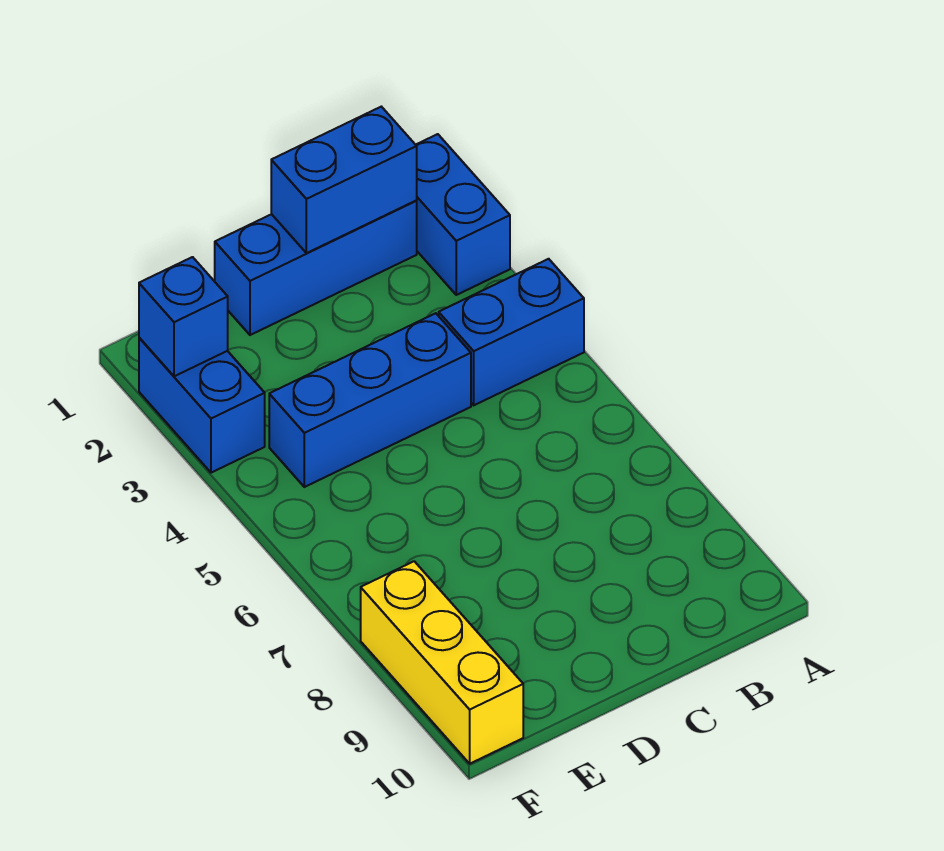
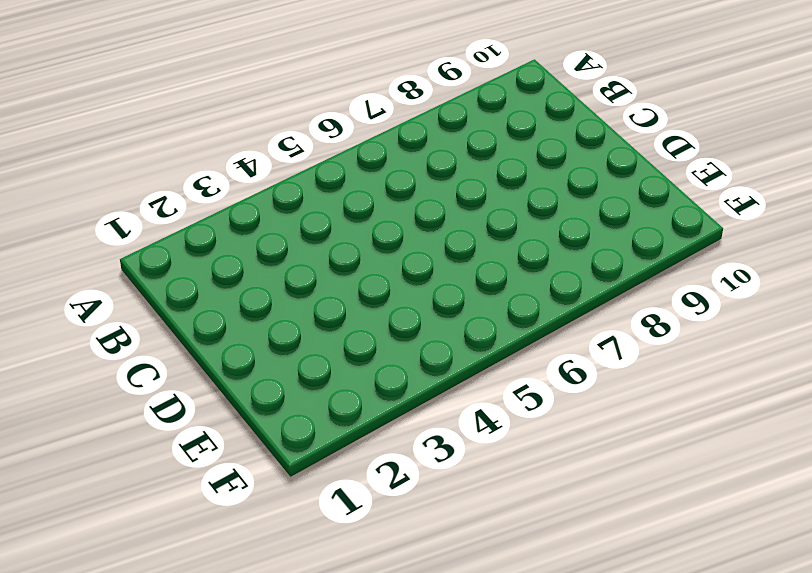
none -> blue brick A1:A2 level 1
none -> blue brick A4:B4 level 1

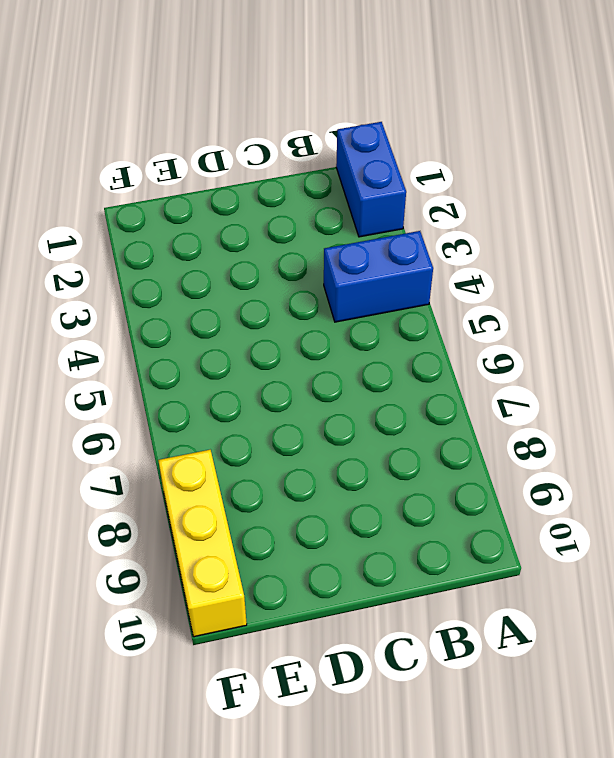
none -> blue brick B1:D1 level 1
none -> blue brick C4:E4 level 1

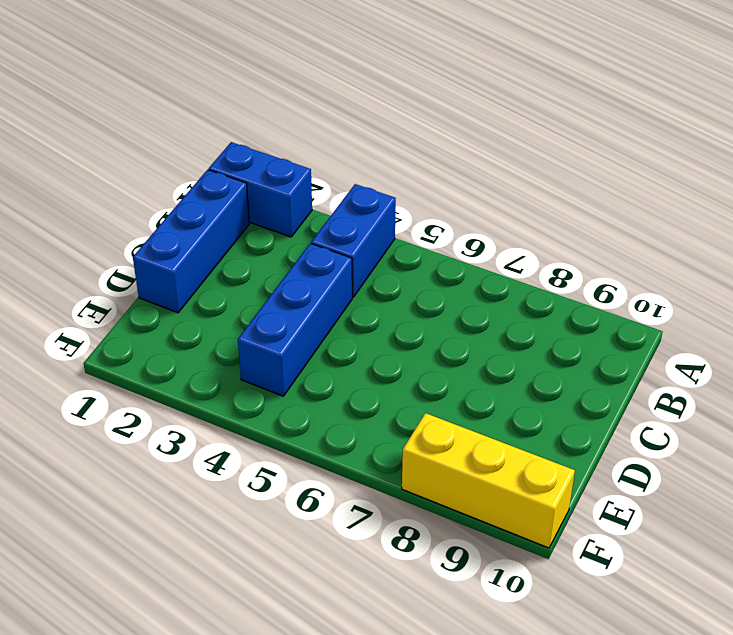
none -> blue brick F2:F3 level 1
none -> blue brick B1:C1 level 2

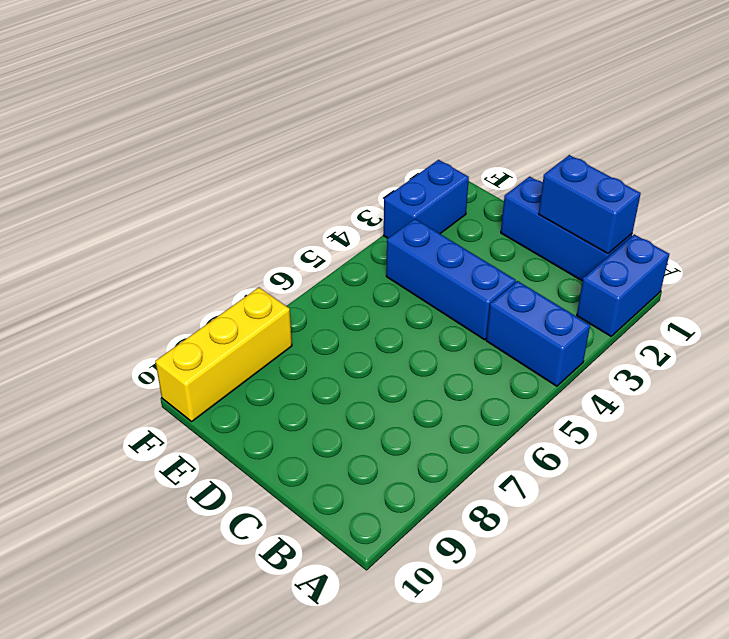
none -> blue brick F2 level 2

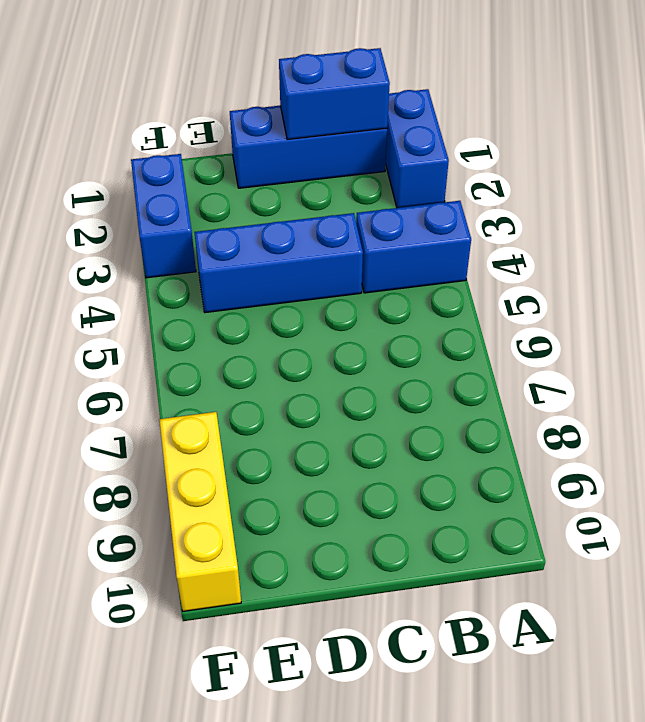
none -> blue brick F2 level 2

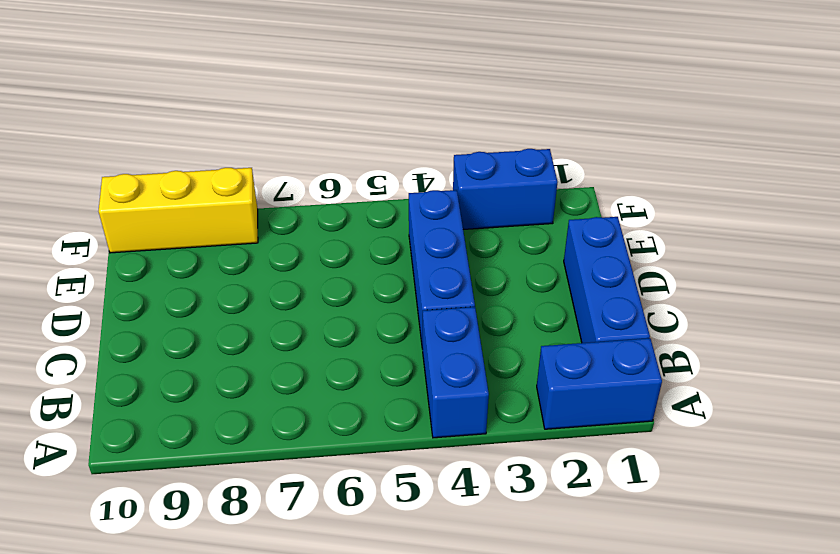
none -> blue brick B1:C1 level 2
none -> blue brick F2 level 2

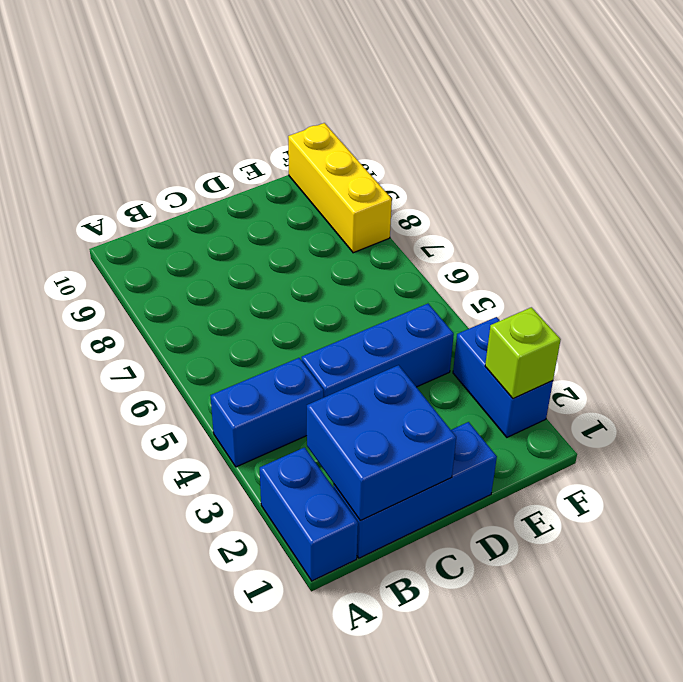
blue brick B1:C2 level 2 -> blue brick B1:C1 level 2
lime brick F2 level 2 -> blue brick F2 level 2

